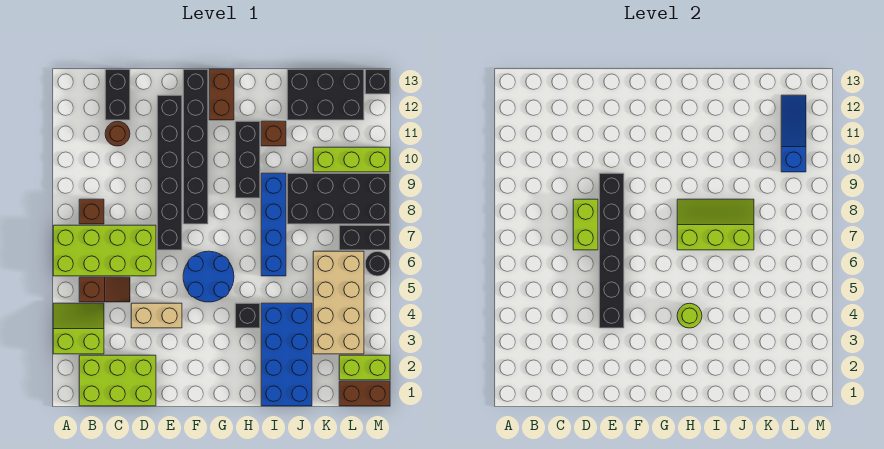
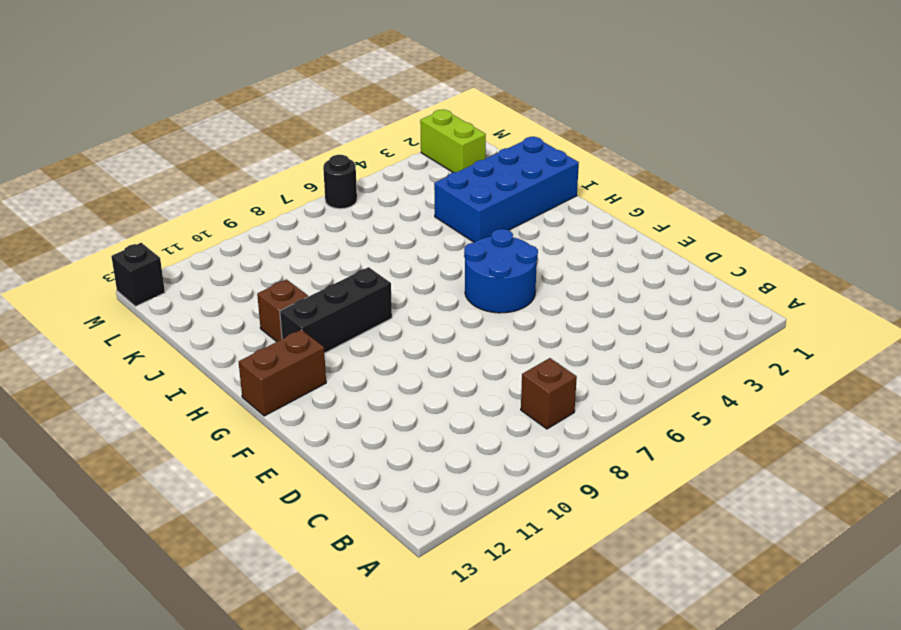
none -> lime slope A3:B4 level 1 top 3
none -> lime brick A6:D7 level 1
none -> lime brick B1:D2 level 1
none -> brown slope B5:C5 level 1 top B

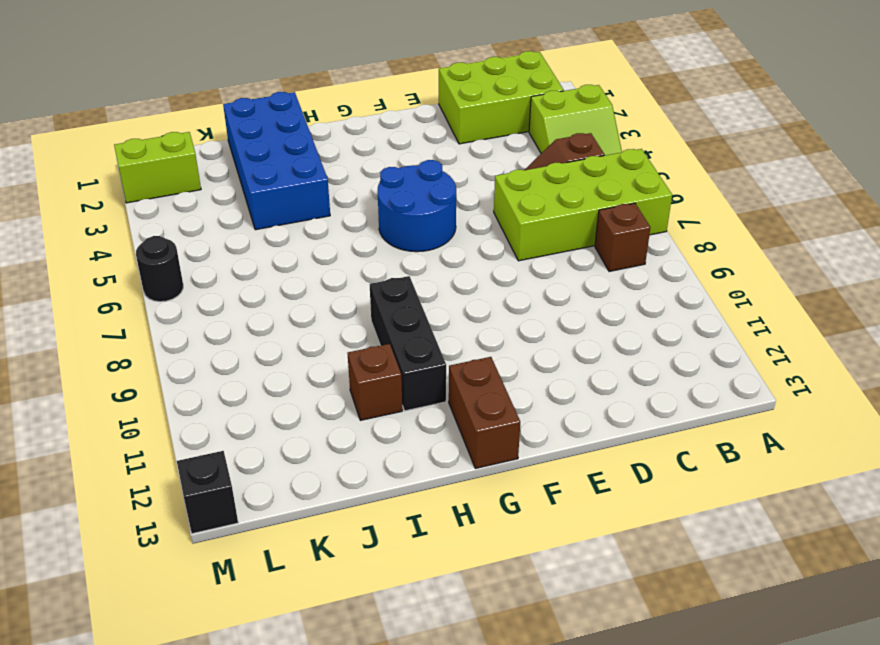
none -> brown round brick C11 level 1
none -> black brick C12:C13 level 1
none -> tan brick D4:E4 level 1
none -> black brick E7:E12 level 1

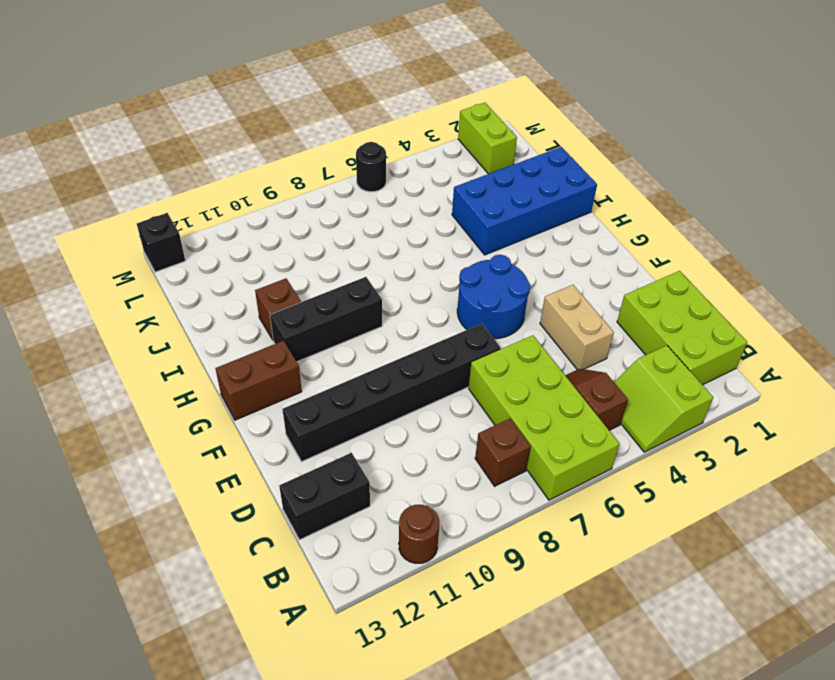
brown round brick A11 level 1 -> brown round brick C11 level 1
none -> black brick F8:F13 level 1
none -> black brick H4 level 1
none -> blue brick I6:I9 level 1
none -> black brick J8:M9 level 1

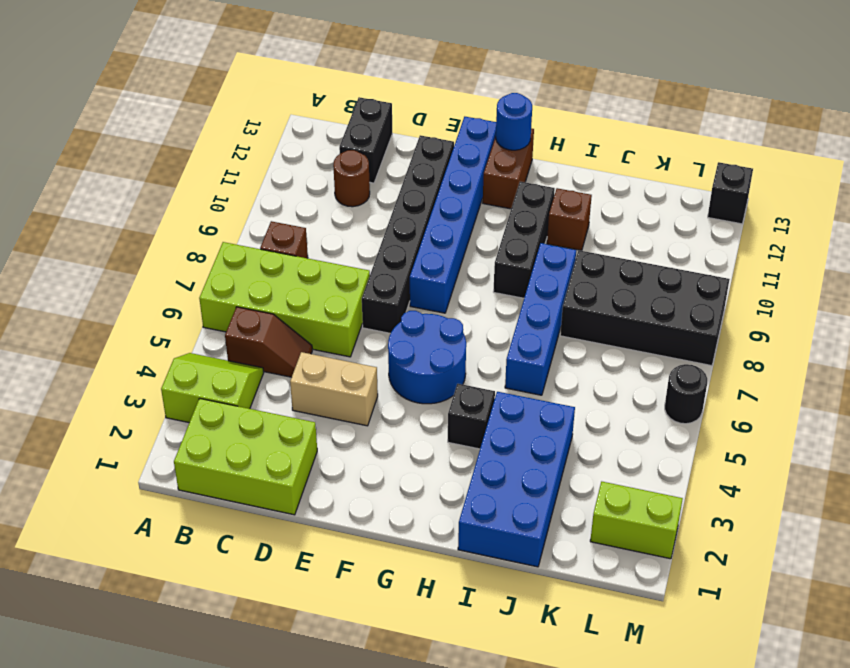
blue brick F8:F13 level 1 -> black brick F8:F13 level 1
blue round brick G13 level 2 -> none
none -> black brick J12:L13 level 1
none -> tan brick K3:L6 level 1
none -> lime brick K10:M10 level 1
none -> brown brick L1:M1 level 1

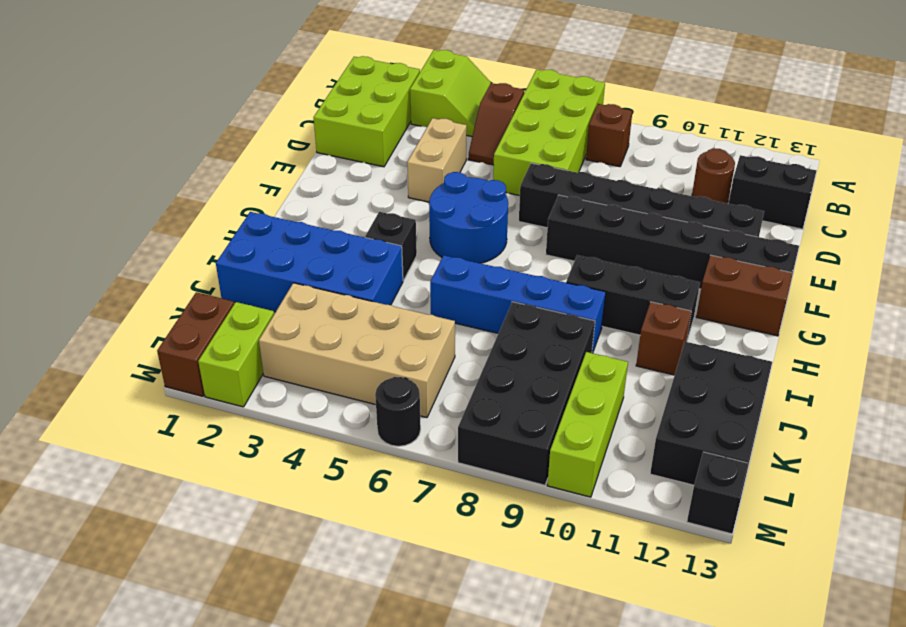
none -> black brick L7:M7 level 1
none -> lime brick D7:D8 level 2
none -> black brick E4:E9 level 2
none -> lime round brick H4 level 2

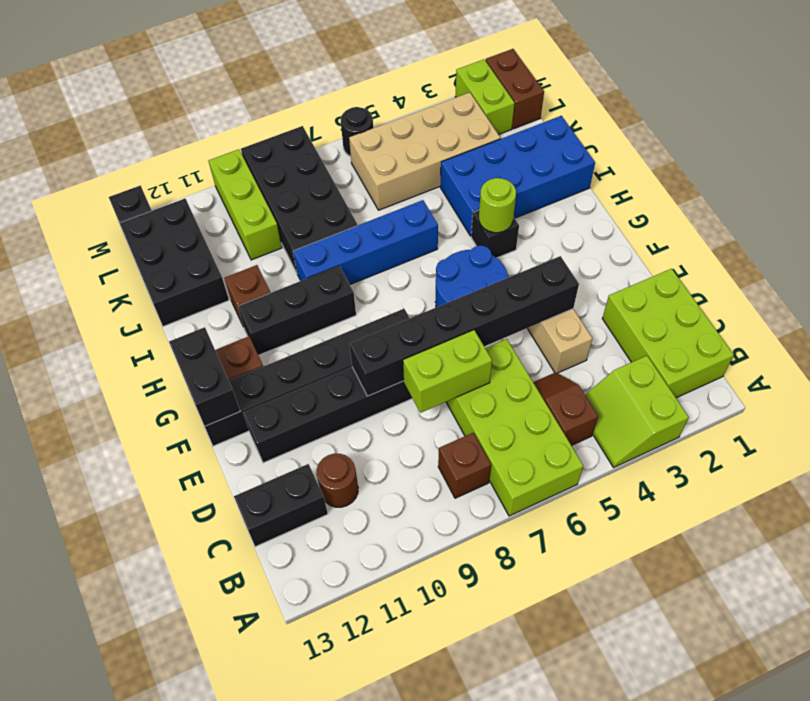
black brick F13:G13 level 2 -> black brick L7:M7 level 1
none -> lime slope H7:J8 level 2 top 7
none -> blue slope L10:L12 level 2 top 10

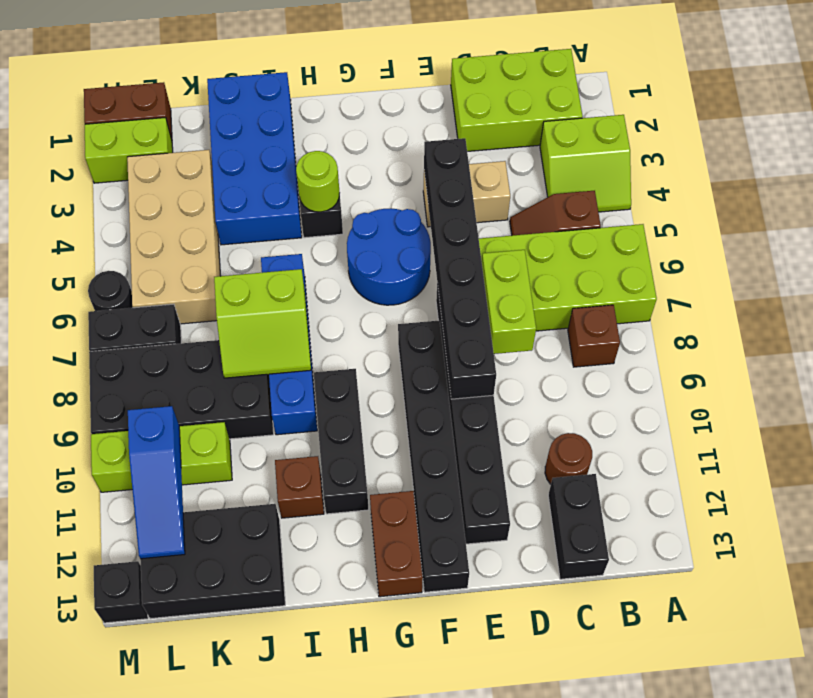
lime slope I7:J8 level 2 top 7 -> lime slope H7:J8 level 2 top 7

